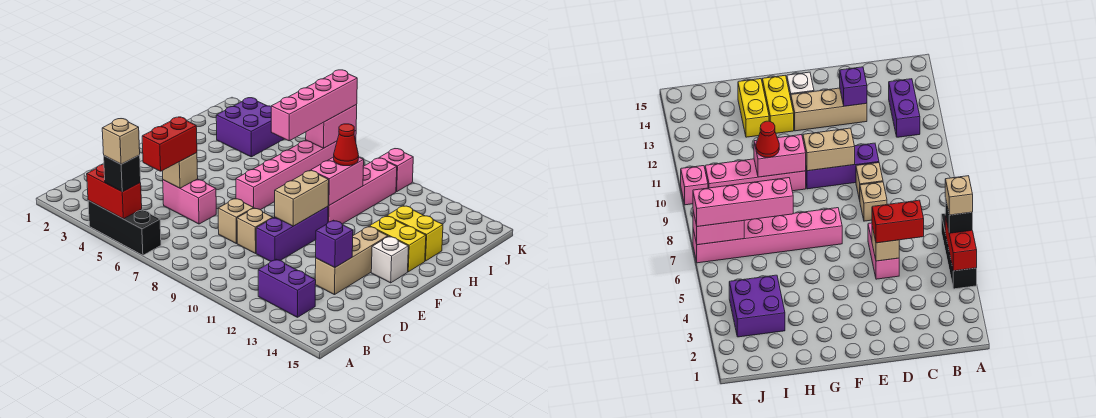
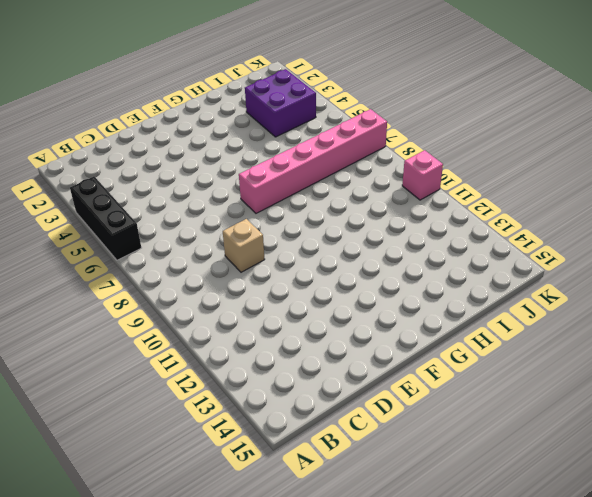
none -> purple brick B12:B13 level 1
none -> pink brick D5:D6 level 1
none -> tan brick D8 level 1

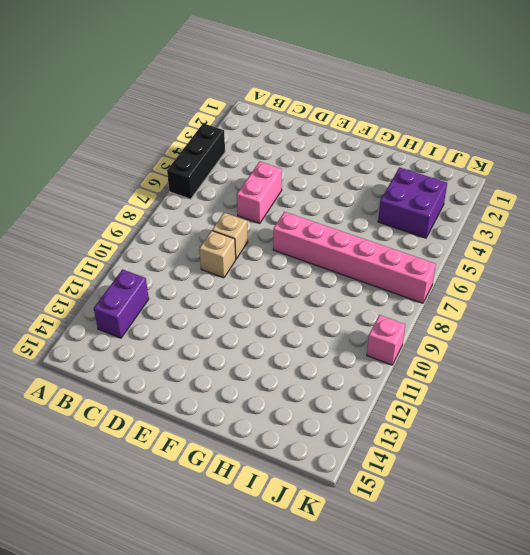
none -> purple brick D10:F10 level 1
none -> tan brick D13:F13 level 1
none -> white brick F14 level 1

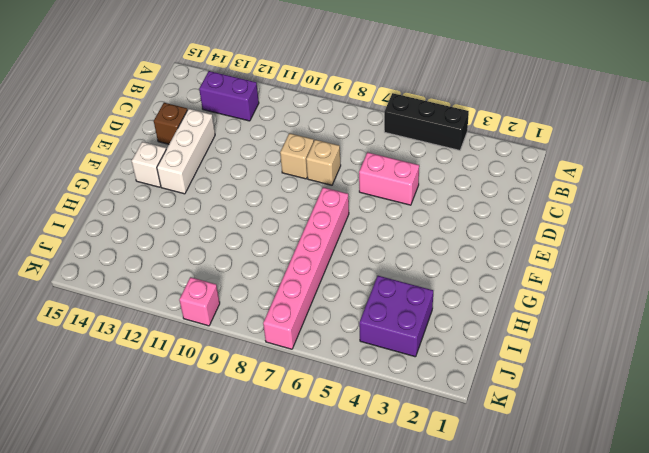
white brick D13:F13 level 1 -> tan brick D13:F13 level 1
brown brick D14 level 1 -> none
none -> purple brick D10:F10 level 1
none -> pink brick G10:J10 level 1
none -> yellow brick G13:G14 level 1

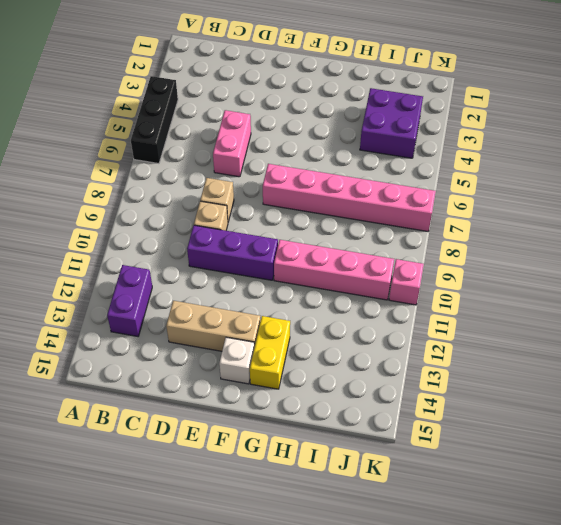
none -> yellow brick H13:H14 level 1
none -> red brick A4:A5 level 2
none -> tan brick D5 level 2

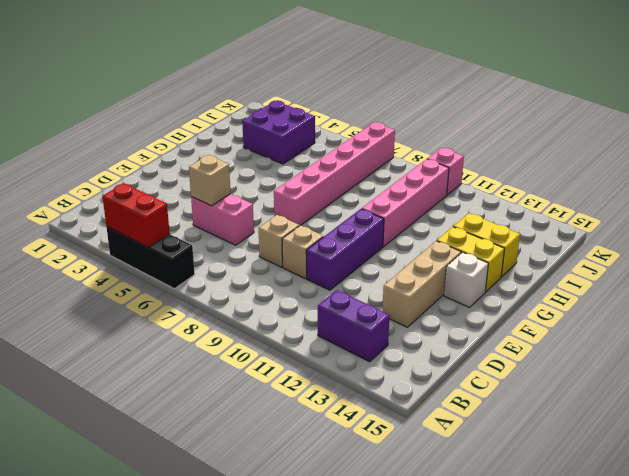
none -> purple brick D13 level 2
none -> tan brick E10:F10 level 2
none -> pink brick G10:H10 level 2

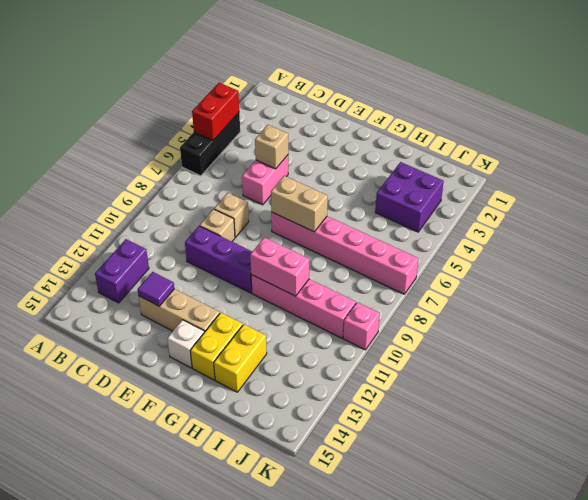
purple tile D13 level 2 -> purple brick D13 level 2
tan brick F7:G7 level 2 -> tan brick E10:F10 level 2
none -> pink brick J7:K7 level 2
none -> black brick A5 level 3
none -> red brick C5:D5 level 3

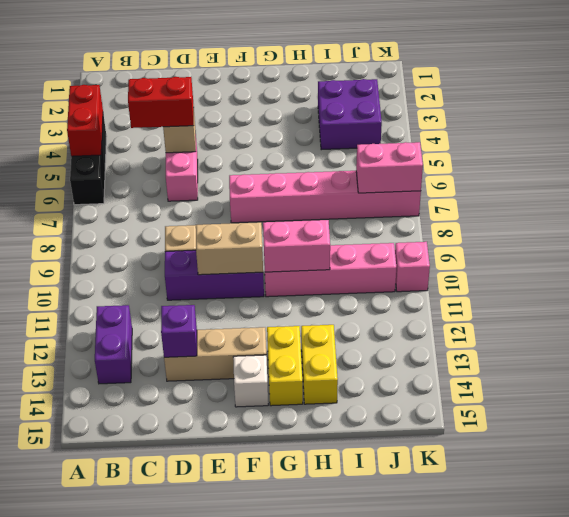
none -> tan brick D8 level 1
none -> black brick A5 level 3
none -> pink brick H7:K7 level 3

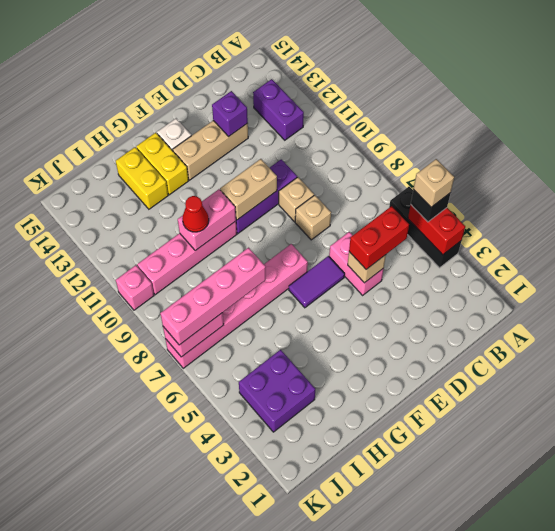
purple tile E6:F6 level 1 -> none

